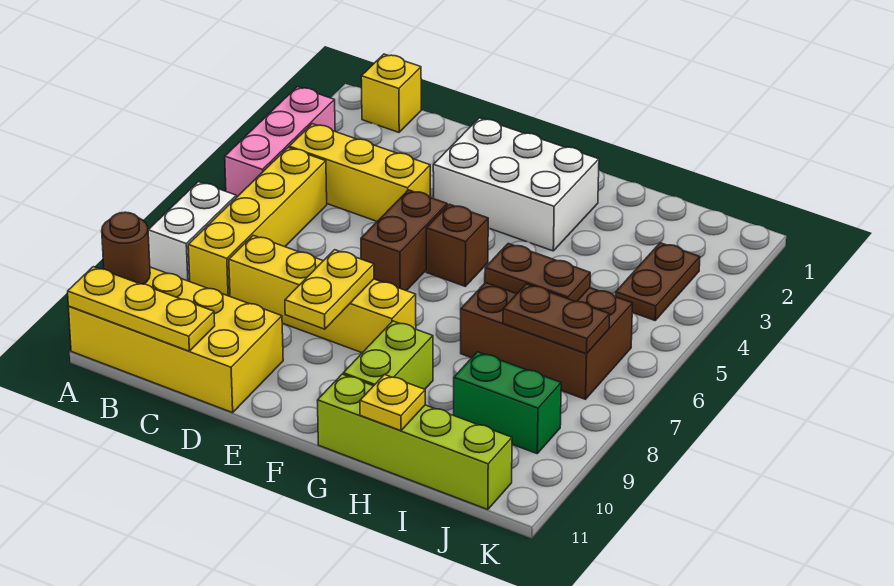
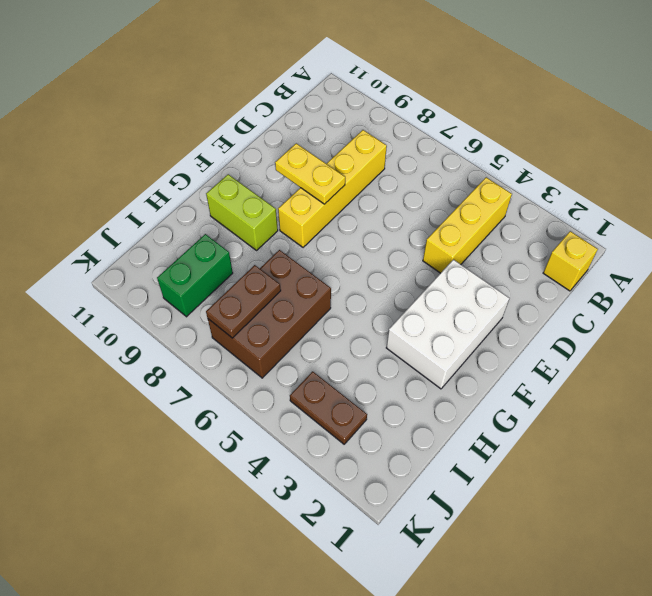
none -> pink brick A3:A5 level 1
none -> white brick A7:A8 level 1
none -> yellow brick A10:D11 level 1

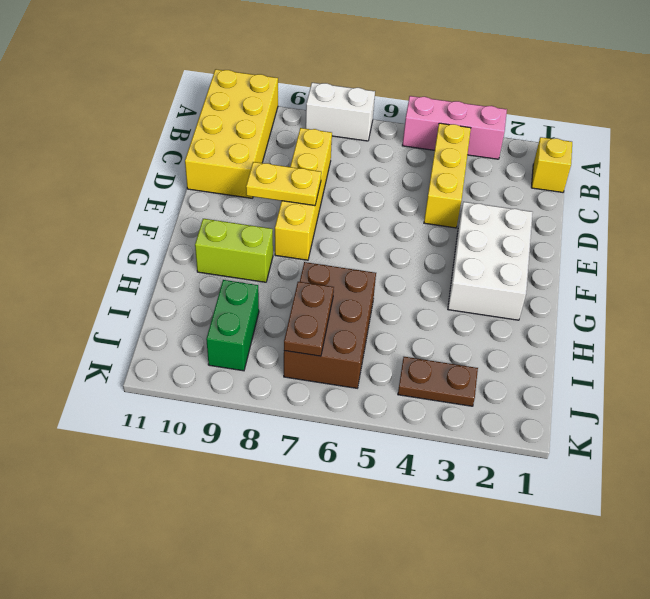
none -> yellow brick B5:B8 level 1
none -> brown brick E5:E6 level 1
none -> brown brick F5 level 1

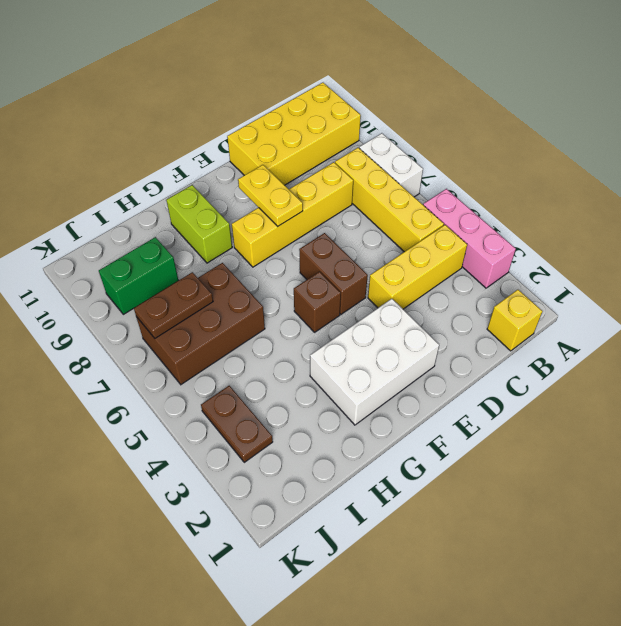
none -> lime brick G11:J11 level 1
none -> brown round brick A10 level 2
none -> yellow plate A11:C11 level 2

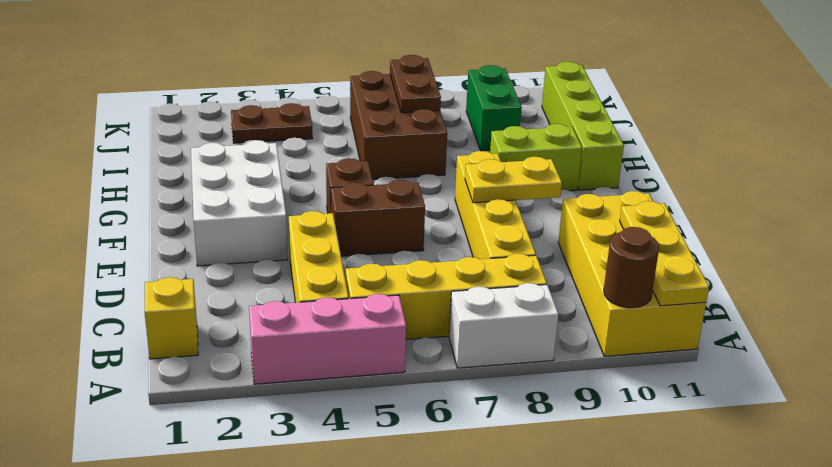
none -> brown plate H6:I6 level 2
none -> yellow plate H11 level 2

